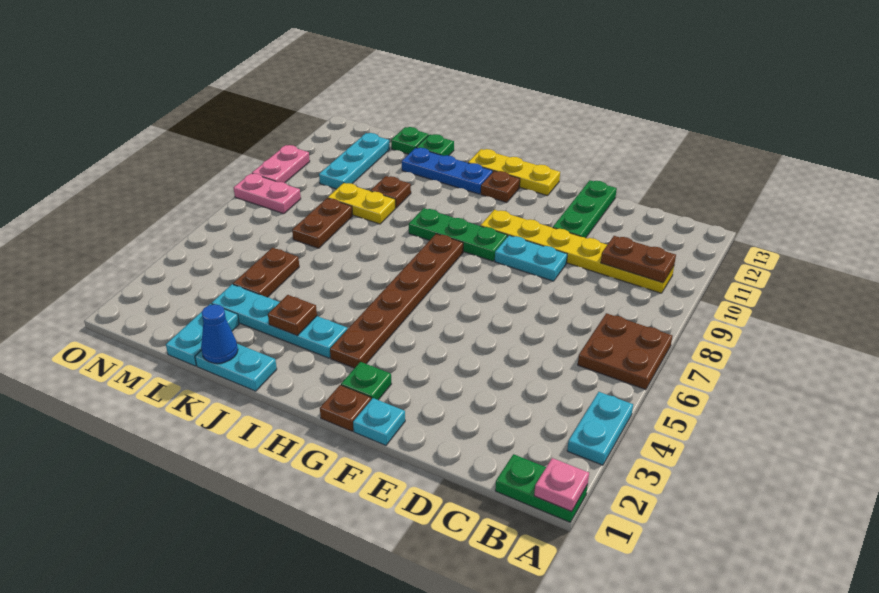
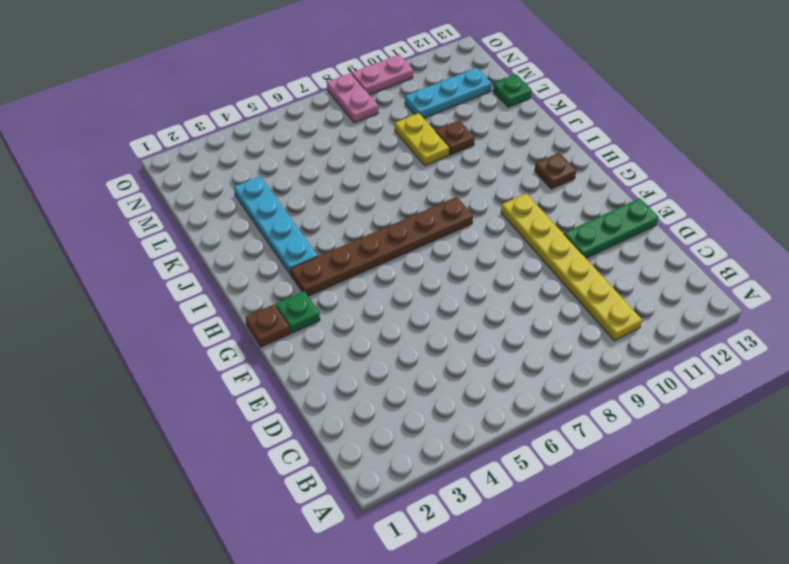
none -> green plate A1:B1 level 1
none -> cyan plate A3:A4 level 1
none -> brown plate A6:B7 level 1
none -> cyan plate E9:F9 level 1

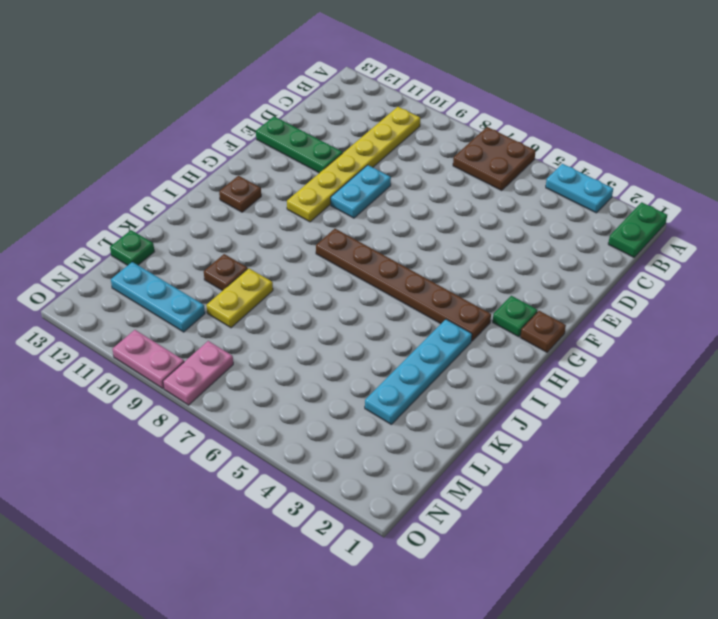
none -> cyan plate F1 level 1
none -> green plate G9:I9 level 1
none -> yellow plate G13:I13 level 1
none -> blue plate I12:K12 level 1

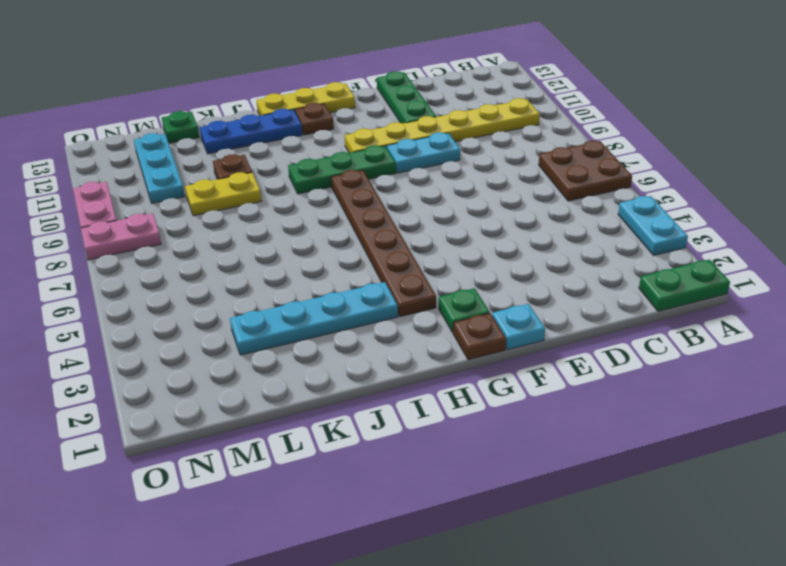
none -> cyan plate J1:K1 level 1
none -> green plate K13 level 1
none -> cyan plate L1:L2 level 1
none -> brown plate L4:L5 level 1

